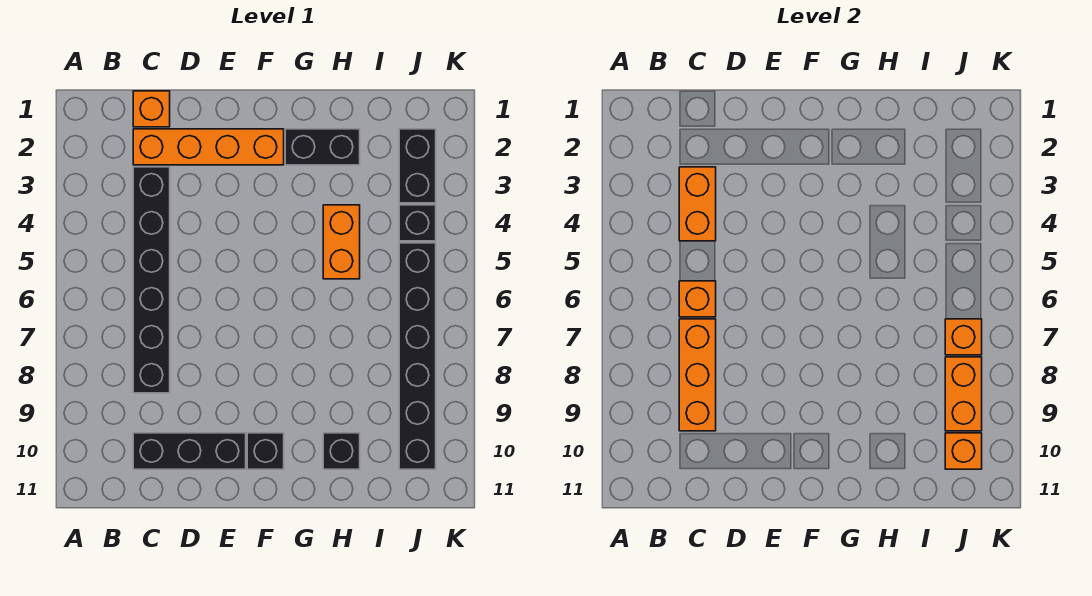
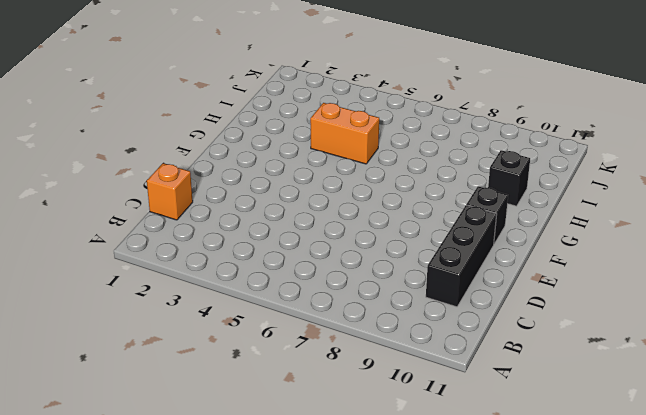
none -> orange brick C2:F2 level 1
none -> black brick C3:C8 level 1
none -> black brick G2:H2 level 1

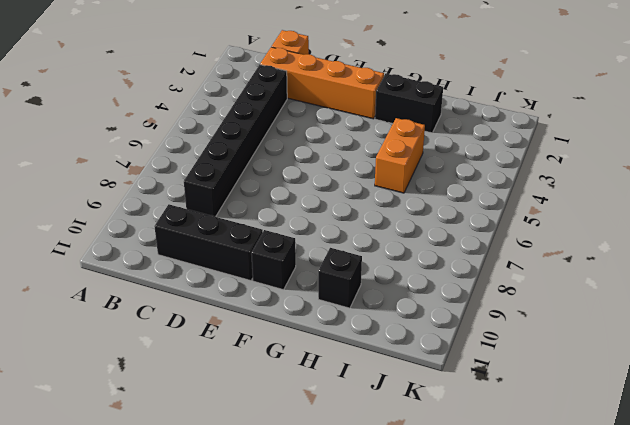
none -> black brick J2:J3 level 1
none -> black brick J4 level 1
none -> black brick J5:J10 level 1

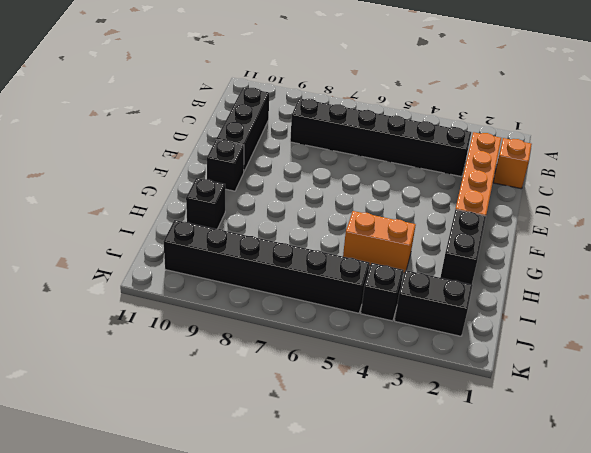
none -> orange brick C3:C4 level 2
none -> orange brick C6 level 2
none -> orange brick C7:C9 level 2

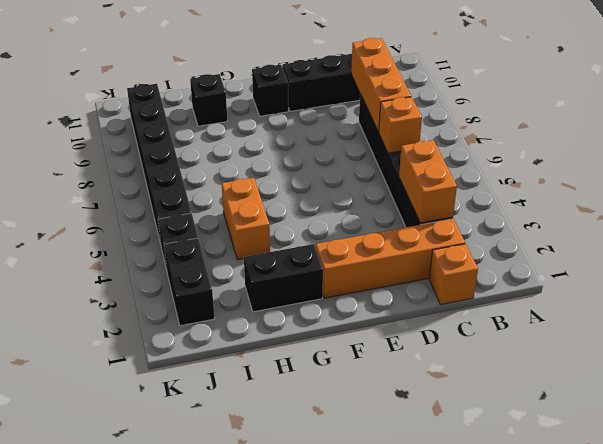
none -> orange brick J7 level 2
none -> orange brick J8:J9 level 2
none -> orange brick J10 level 2

